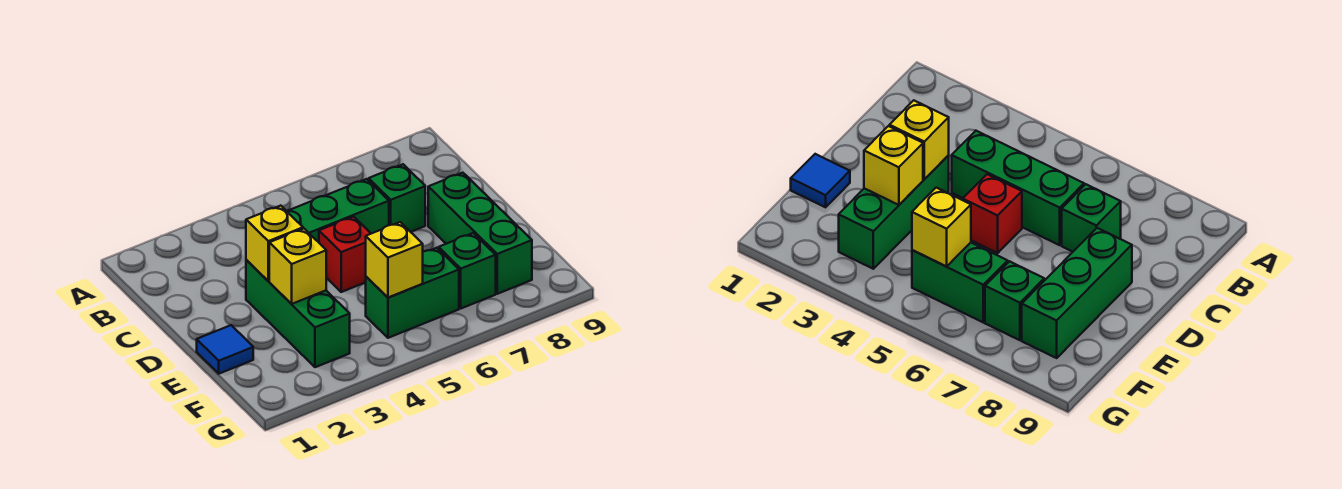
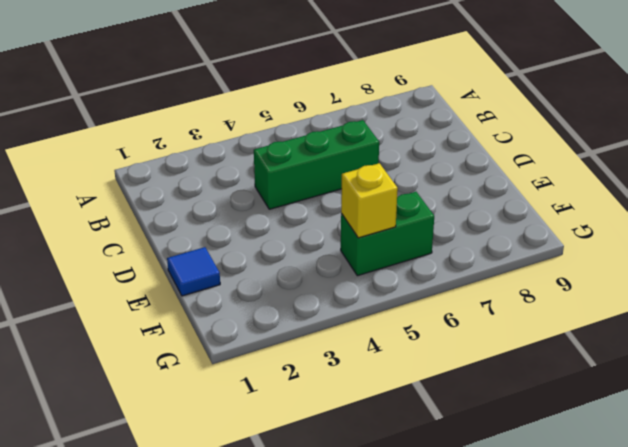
none -> green brick C7 level 1
none -> green brick D3:F3 level 1

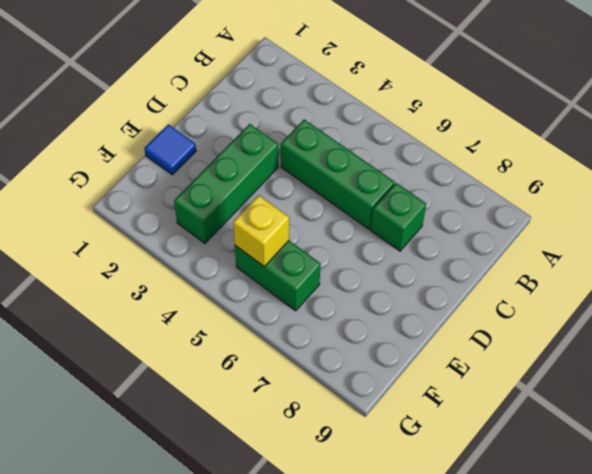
none -> red brick D5 level 1
none -> green brick D8:F8 level 1

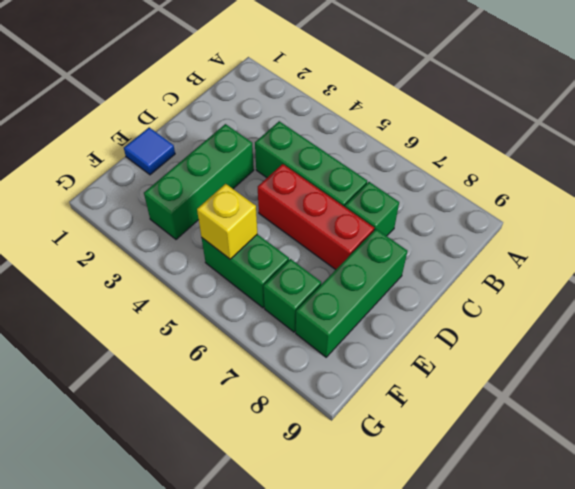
red brick D5:D7 level 1 -> red brick D5 level 1
none -> yellow brick D3 level 2
none -> yellow brick E3 level 2

